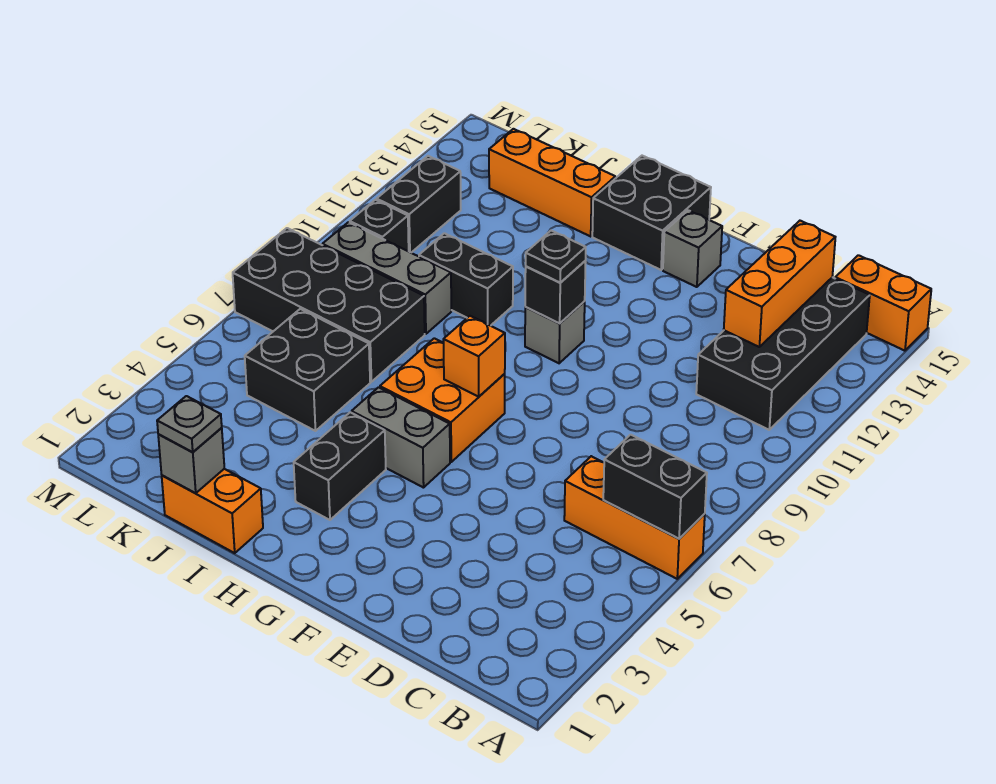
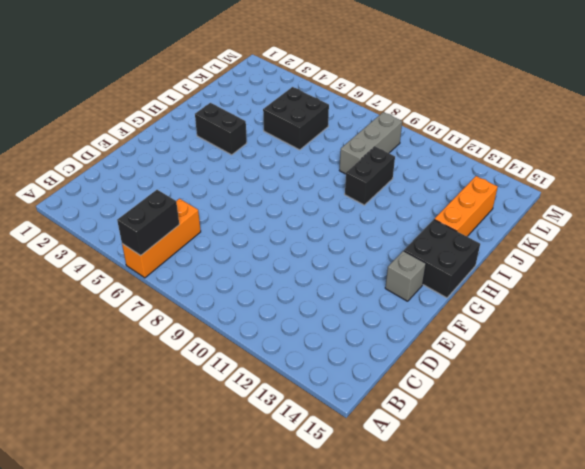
none -> orange brick A15:B15 level 1
none -> black brick B11:C14 level 1
none -> grey brick G5:H5 level 1

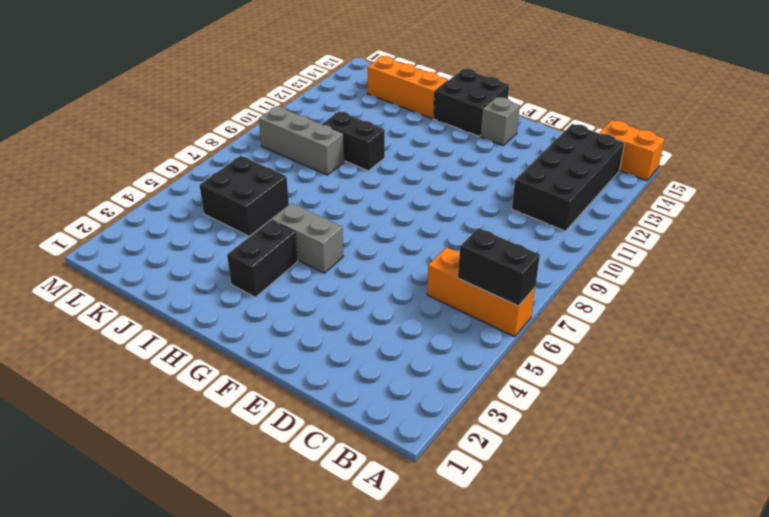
none -> orange brick G6:H7 level 1
none -> grey brick G10 level 1
none -> orange brick I1:J1 level 1

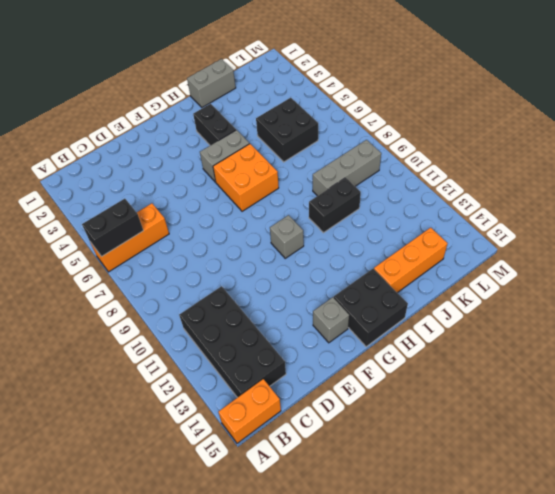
grey brick I1:J1 level 1 -> orange brick I1:J1 level 1
none -> black brick J7:M8 level 1
none -> black brick L10 level 1
none -> black brick L11:L12 level 1

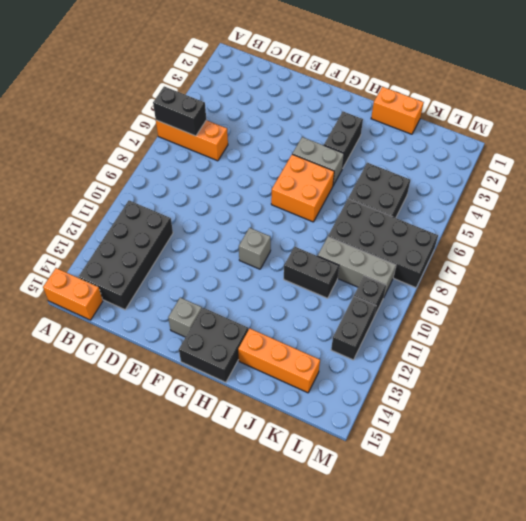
none -> orange brick C12:C14 level 2
none -> orange brick G7 level 2
none -> black brick G10 level 2

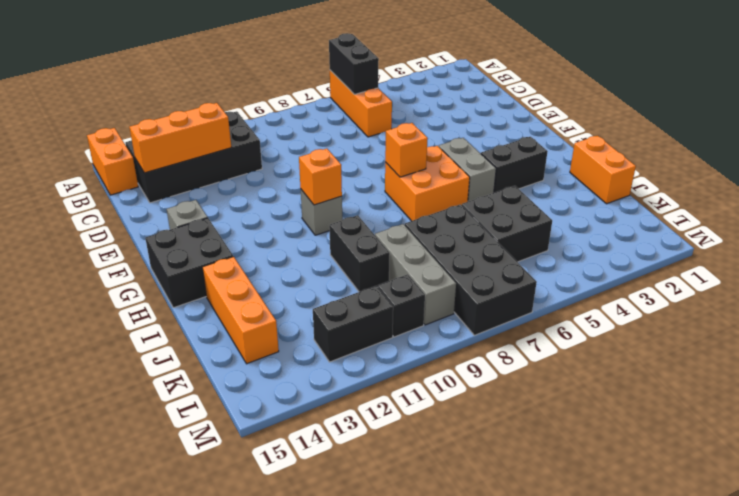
orange brick G10 level 2 -> black brick G10 level 2
none -> grey brick J1 level 2
none -> black plate G10 level 3
none -> grey plate J1 level 3

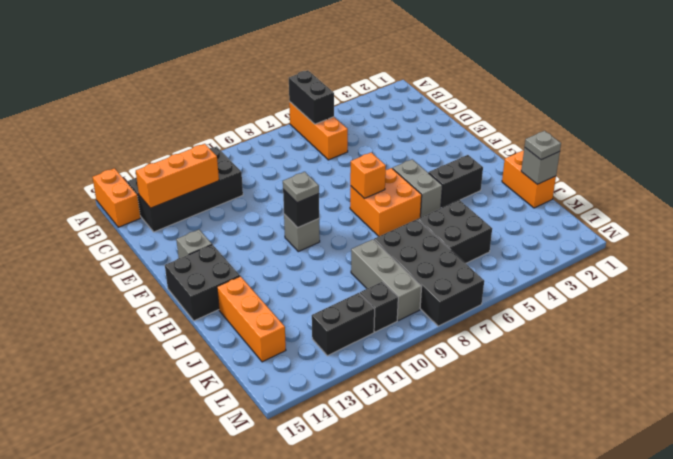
grey plate G10 level 3 -> black plate G10 level 3
none -> black brick I10:J10 level 1

